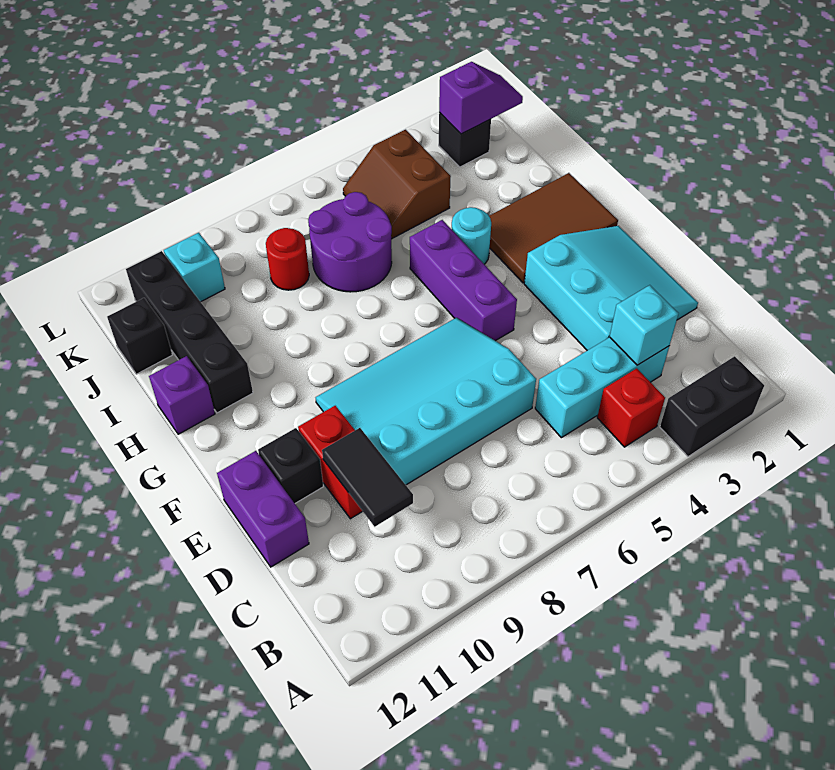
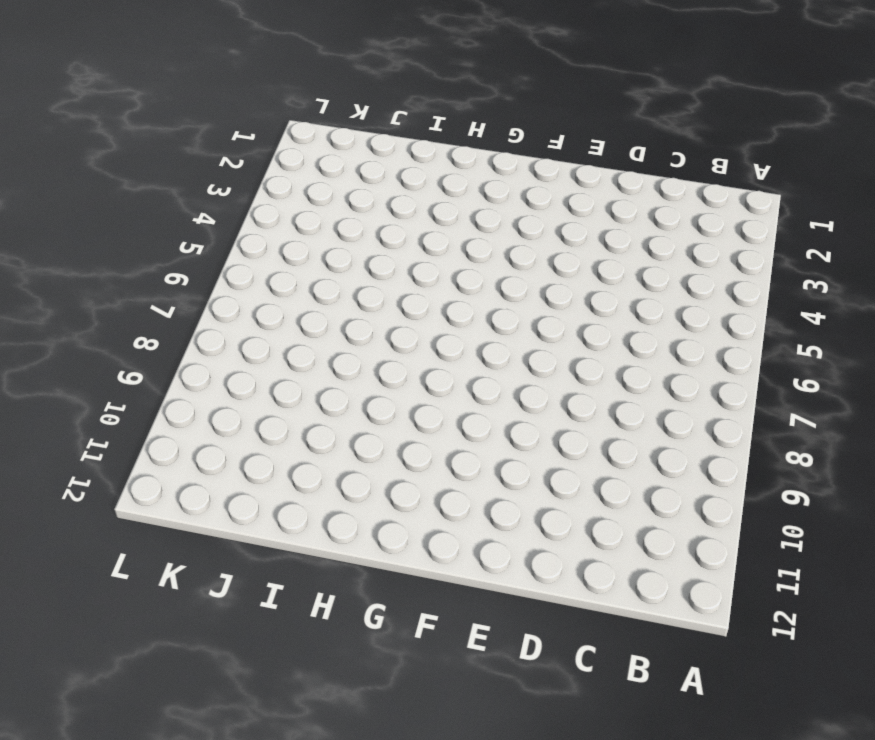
none -> black brick A2:A3 level 1
none -> red brick B4 level 1
none -> cyan brick C3:C5 level 1

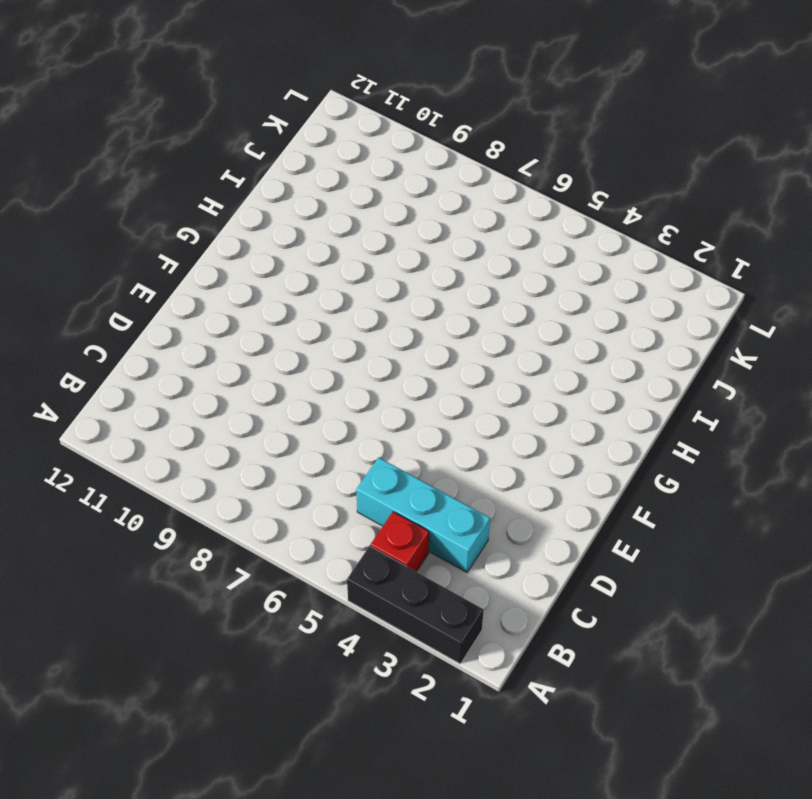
black brick A2:A4 level 1 -> black brick A2:A3 level 1
none -> cyan slope D1:F3 level 1 top 3
none -> cyan slope D6:F9 level 1 top D
none -> red brick D10:E10 level 1

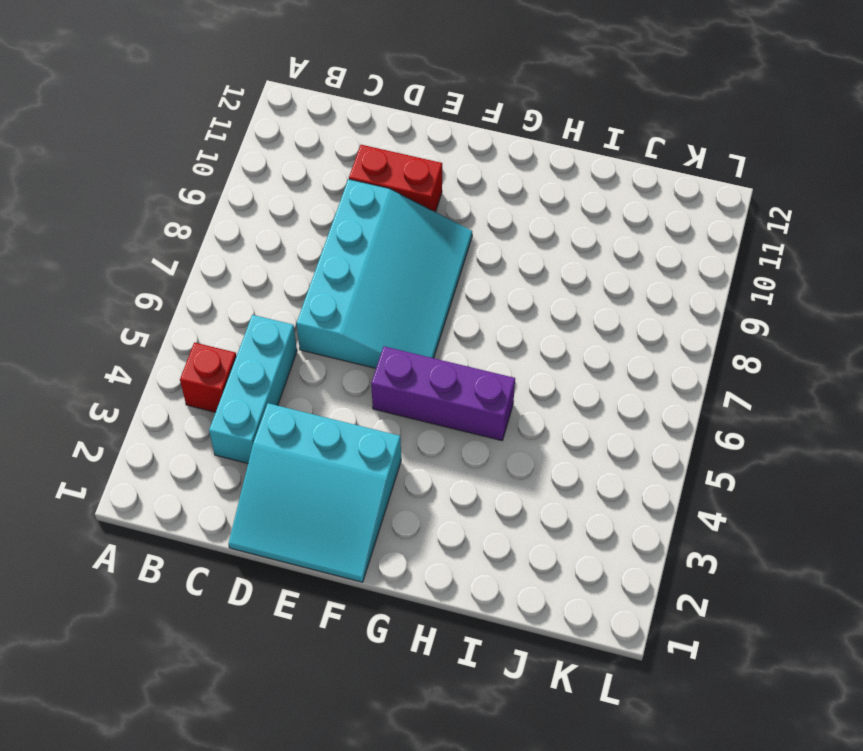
none -> black brick A2:A3 level 1
none -> purple brick D12:E12 level 1
none -> black brick E11 level 1

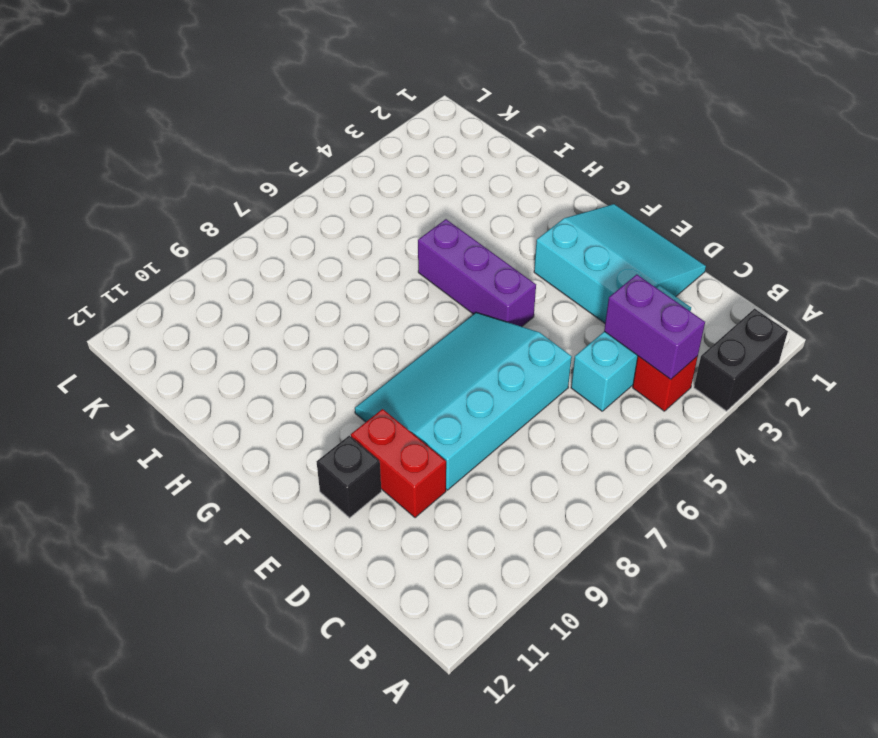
purple brick B4:C4 level 2 -> purple brick D12:E12 level 1
none -> brown tile G1:H3 level 1
none -> cyan round brick H4 level 1
none -> black brick H11:K11 level 1

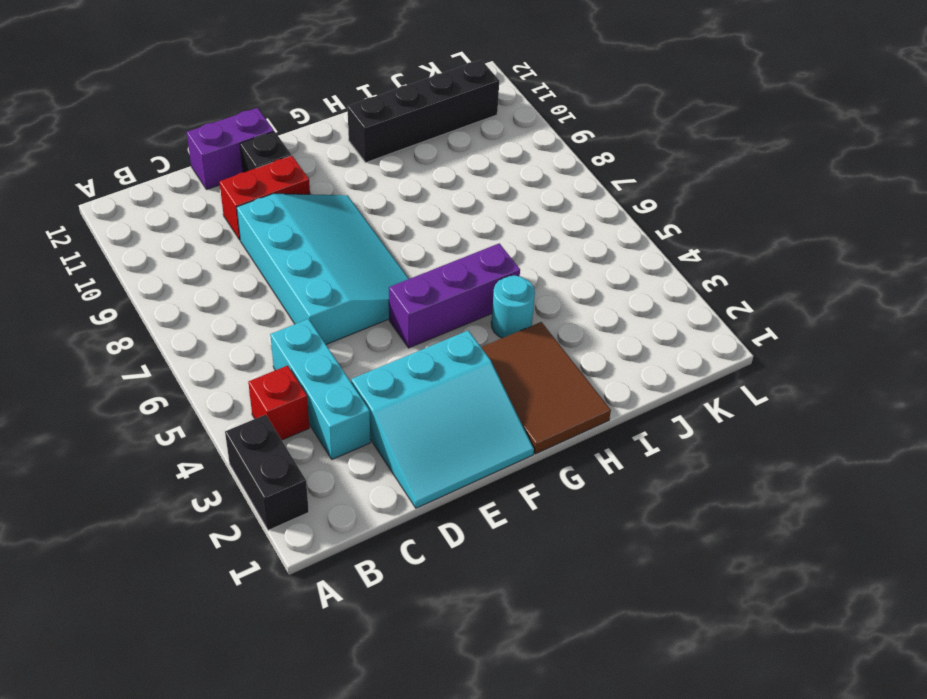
none -> purple brick H12 level 1
none -> purple round brick I6:J7 level 1
none -> brown slope J4:K5 level 1 top 4

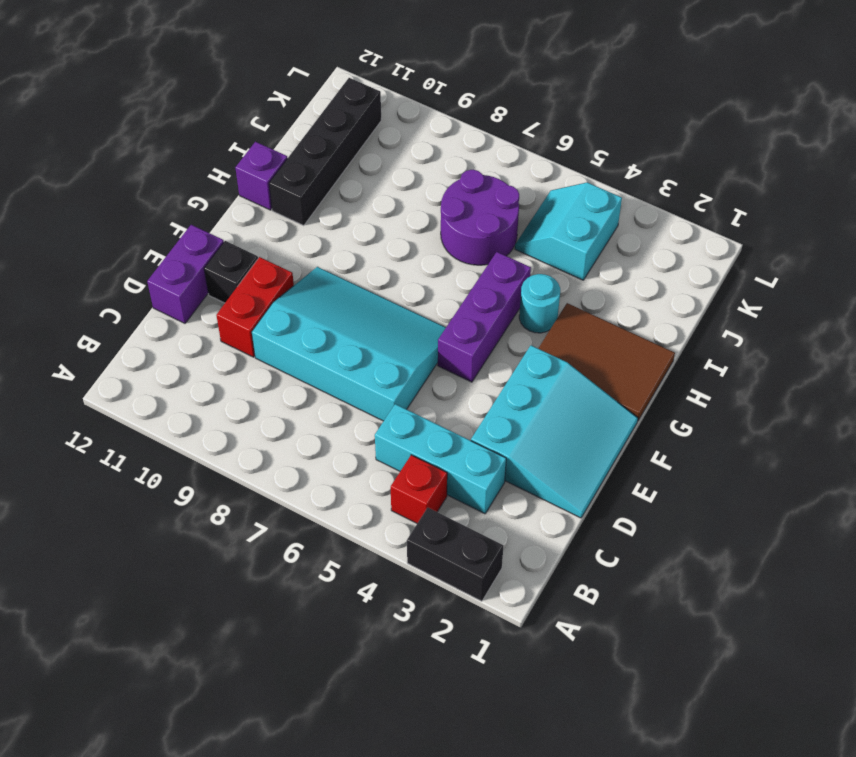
cyan slope J4:K5 level 1 top 4 -> brown slope J4:K5 level 1 top 4
none -> red round brick J8 level 1
none -> black brick J12 level 1
none -> black brick K2 level 1

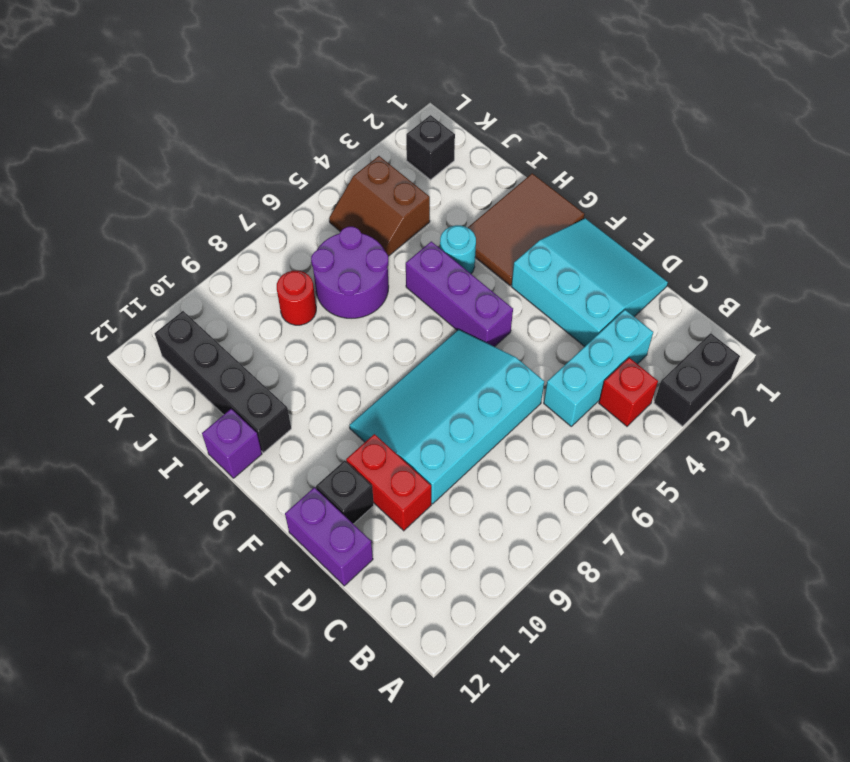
none -> black brick J12 level 1
none -> cyan brick K10 level 1
none -> cyan brick C3 level 2

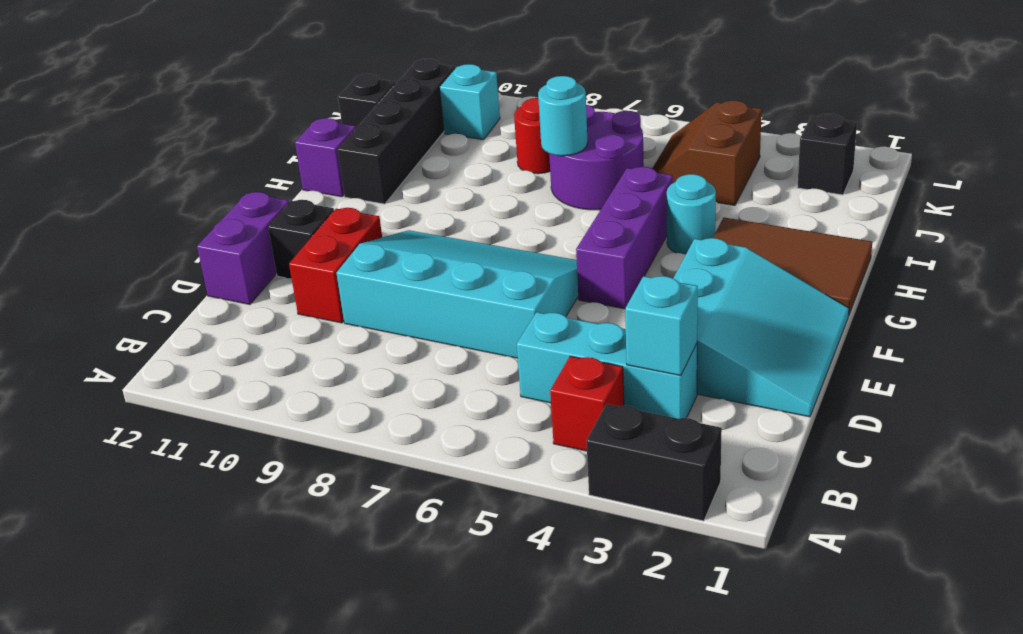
cyan round brick I7 level 2 -> none
none -> black tile C10:D10 level 2
none -> purple slope K1:K2 level 2 top 2

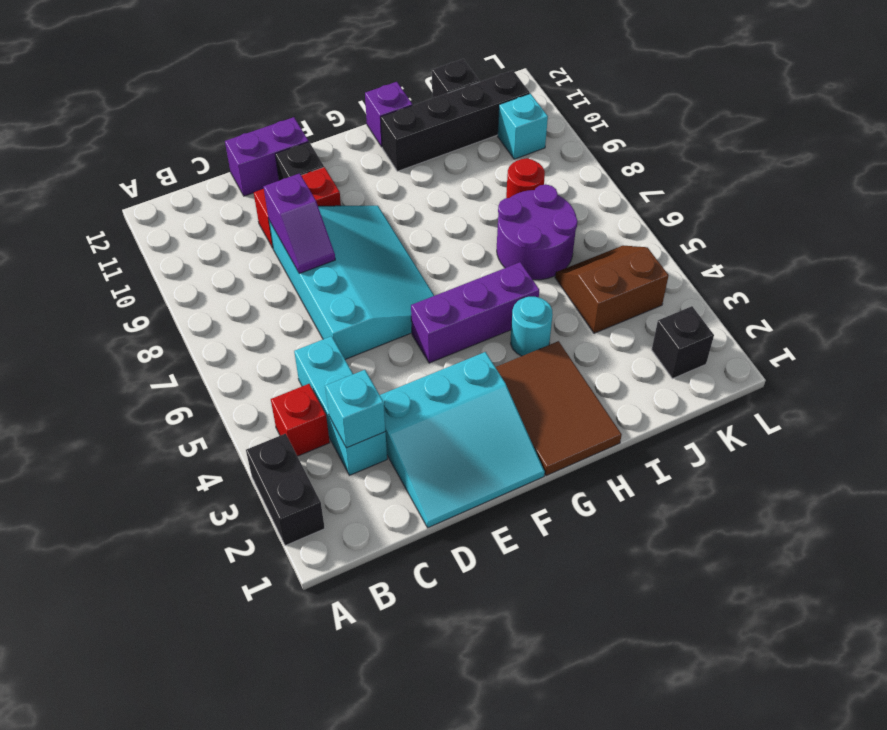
purple slope D8:D9 level 2 top 9 -> purple slope K1:K2 level 2 top 2
none -> black tile C10:D10 level 2

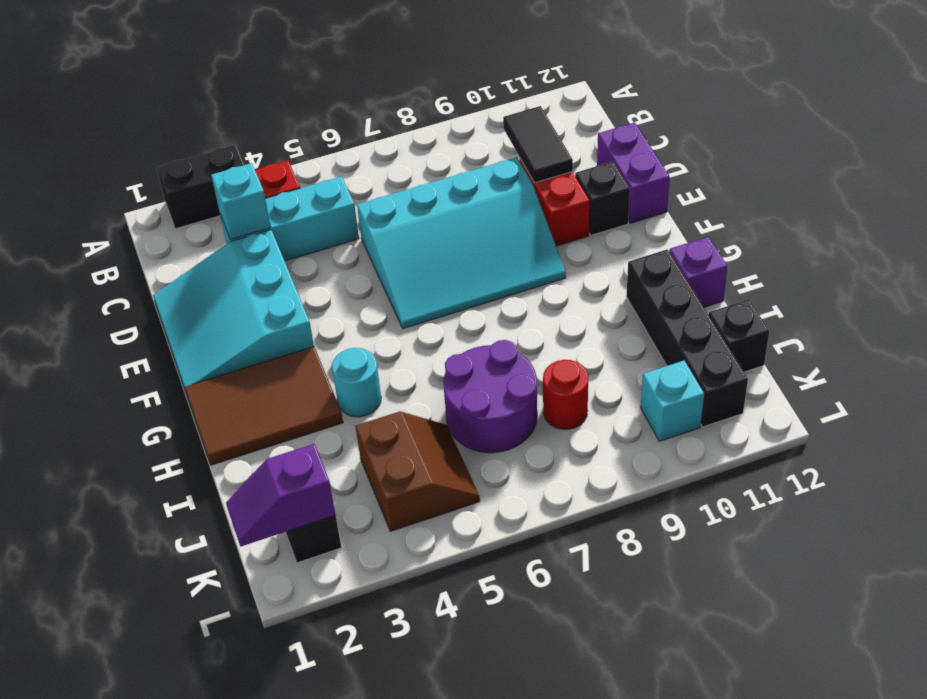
none -> purple brick F5:H5 level 1

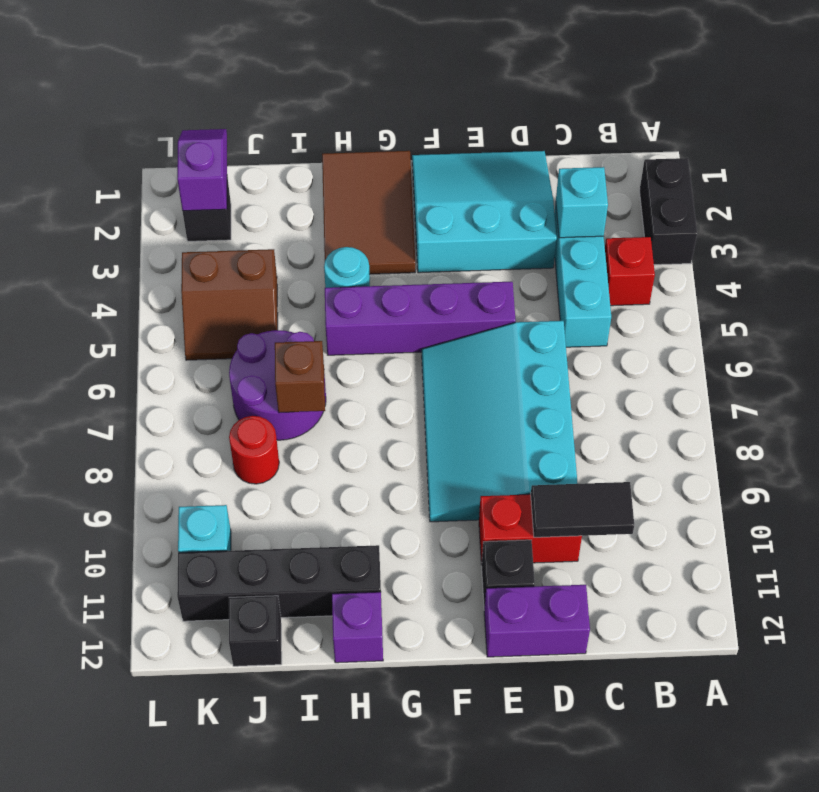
purple brick E5:H5 level 1 -> purple brick F5:H5 level 1
brown brick I7 level 2 -> none

